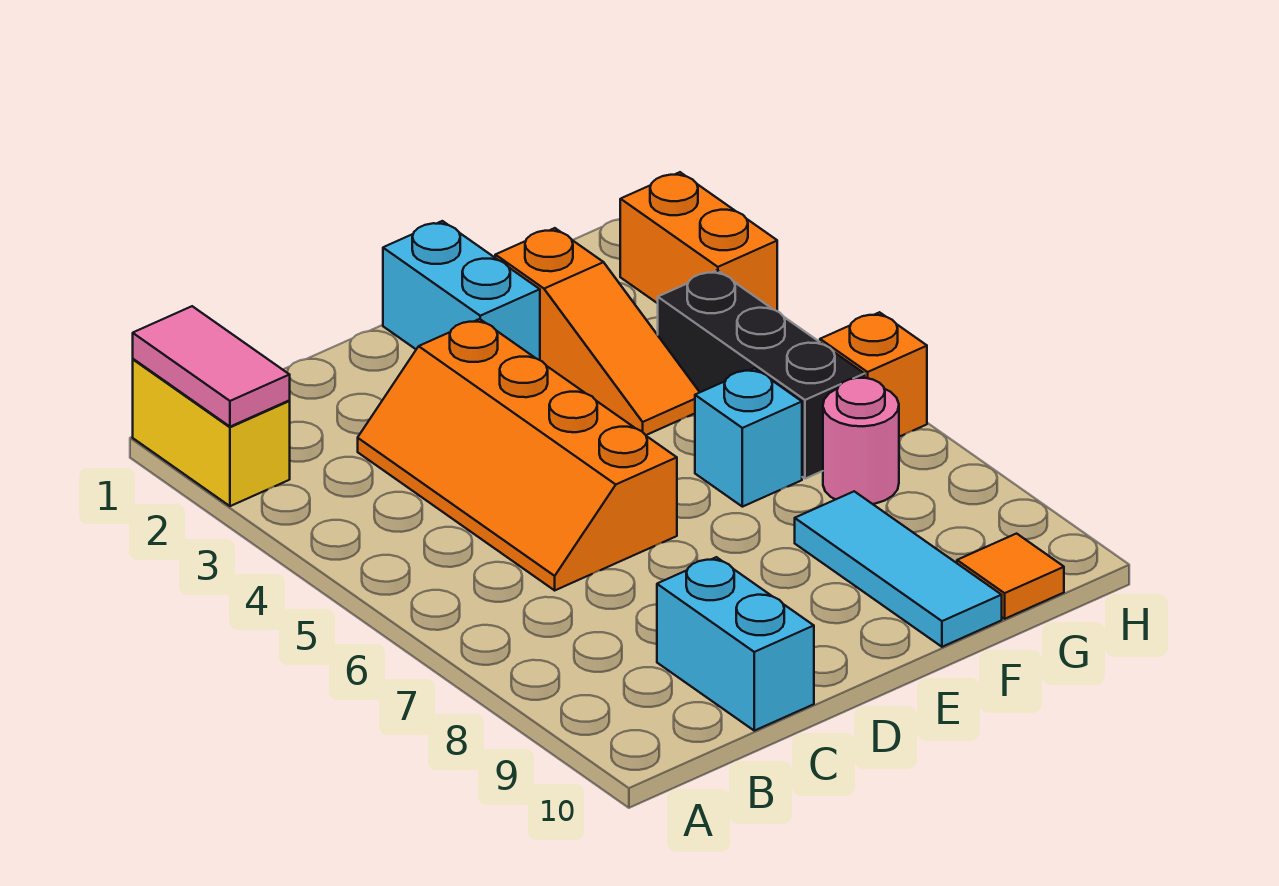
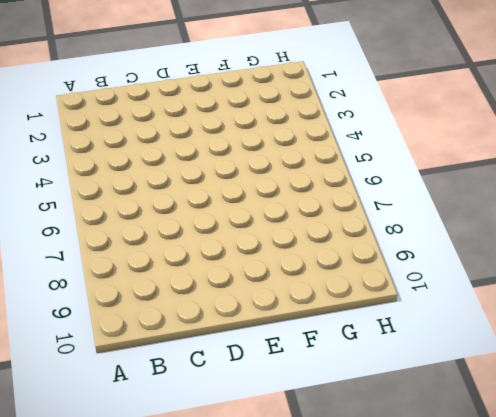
none -> yellow brick A1:A2 level 1
none -> orange slope C3:D6 level 1 top D
none -> cyan brick C9:C10 level 1

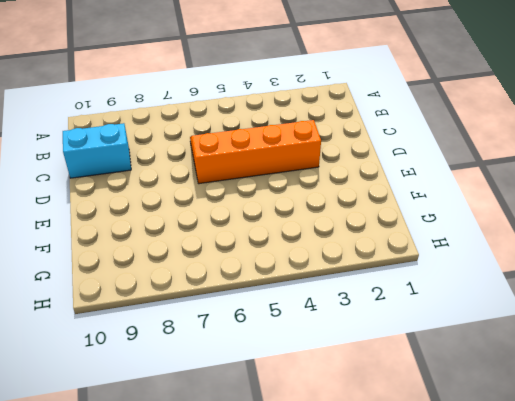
none -> yellow brick A1:A2 level 1
none -> cyan brick E1:E2 level 1
none -> orange slope F2:F4 level 1 top 2

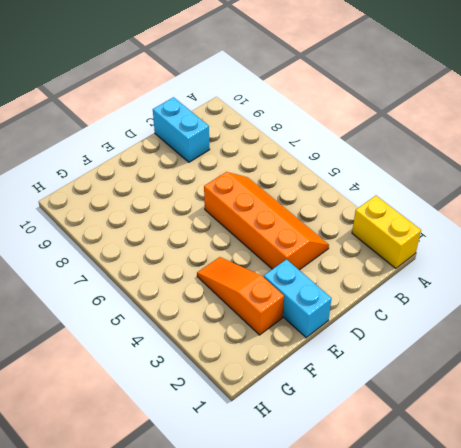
none -> cyan brick F6 level 1
none -> cyan tile F8:F10 level 1
none -> black brick G4:G6 level 1

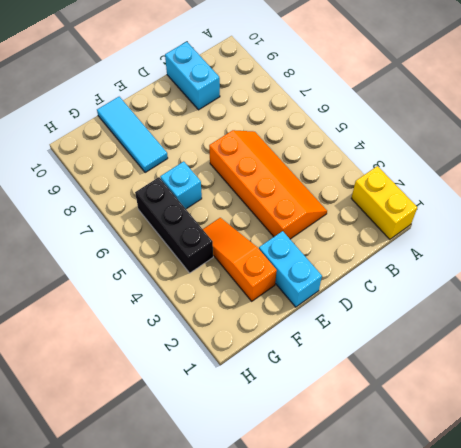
none -> pink round brick G7 level 1
none -> orange tile G10 level 1
none -> orange brick H2:H3 level 1

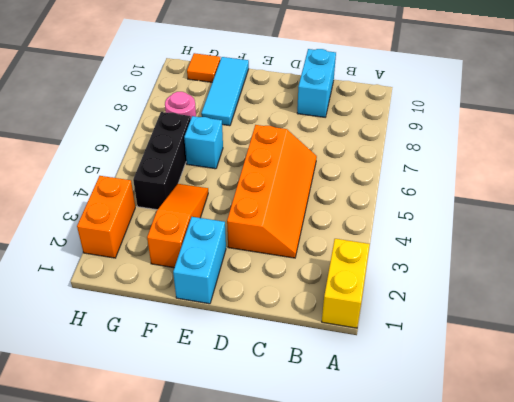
none -> orange brick H6 level 1
none -> pink tile A1:A2 level 2

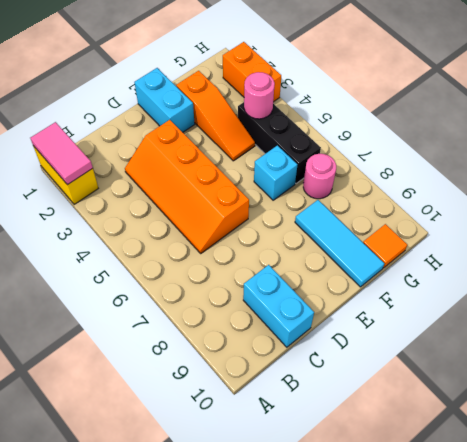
pink round brick G4 level 2 -> none
none -> orange brick H6 level 1

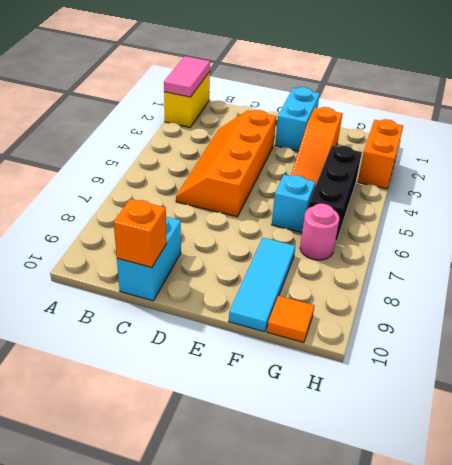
orange brick C10 level 2 -> orange brick H6 level 1

